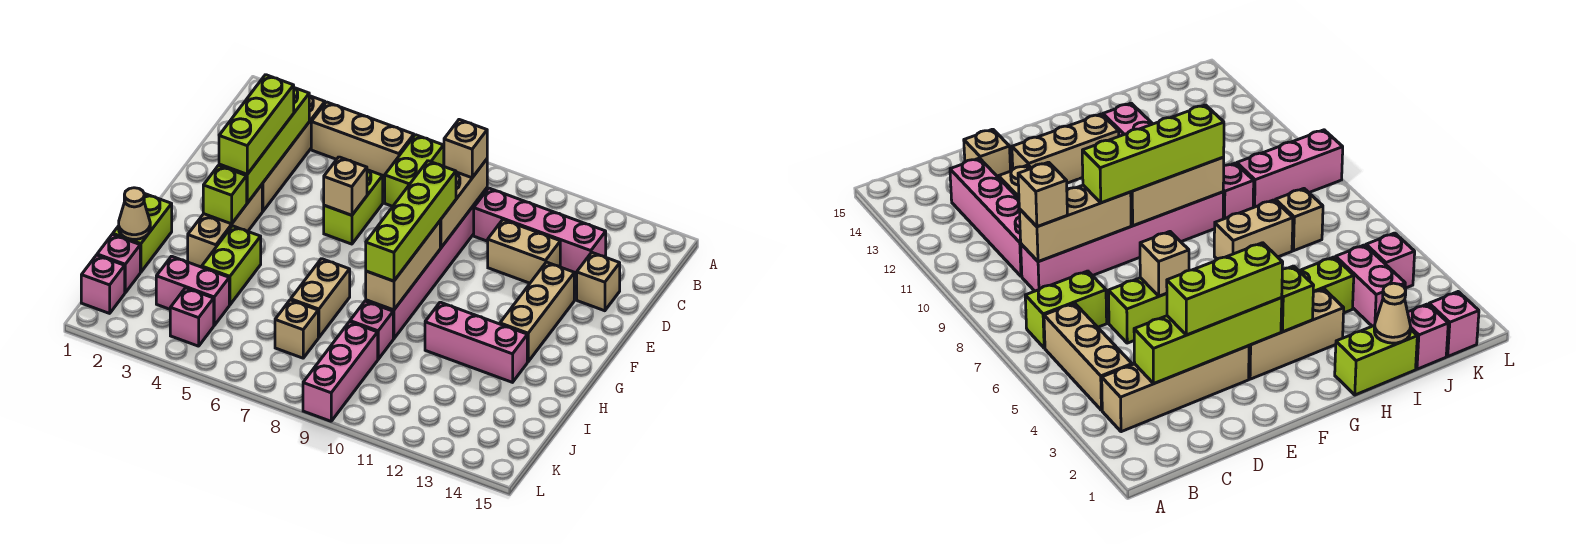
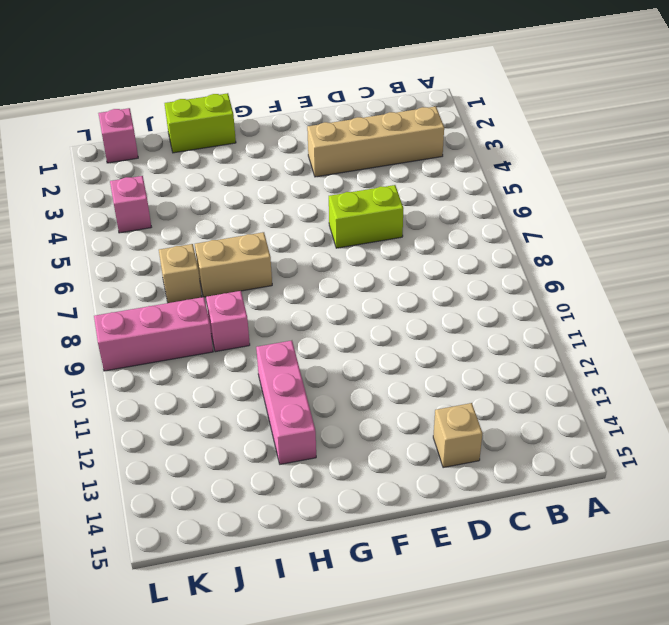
none -> tan brick B4:B6 level 1
none -> lime brick B7:C7 level 1
none -> pink brick C9:H9 level 1
none -> pink brick C10:C13 level 1

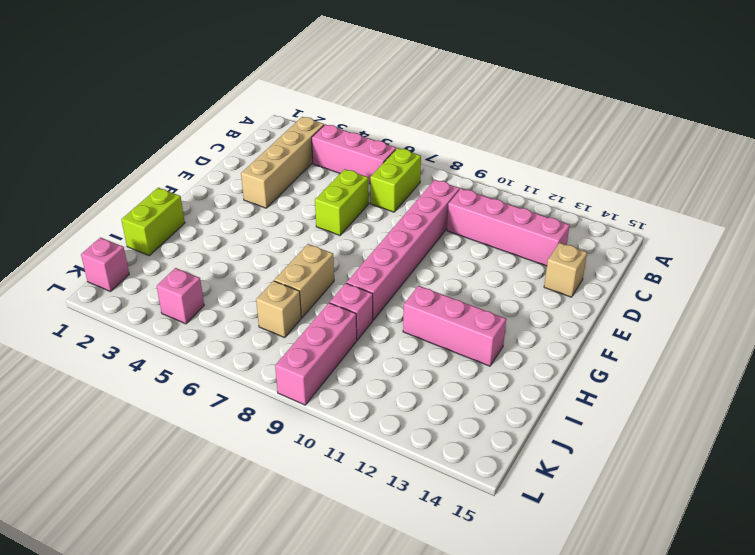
pink brick B4:B6 level 1 -> tan brick B4:B6 level 1
none -> tan brick D11:D12 level 1
none -> tan brick E13:G13 level 1
none -> tan brick F3:H3 level 1
none -> lime brick H4:I4 level 1

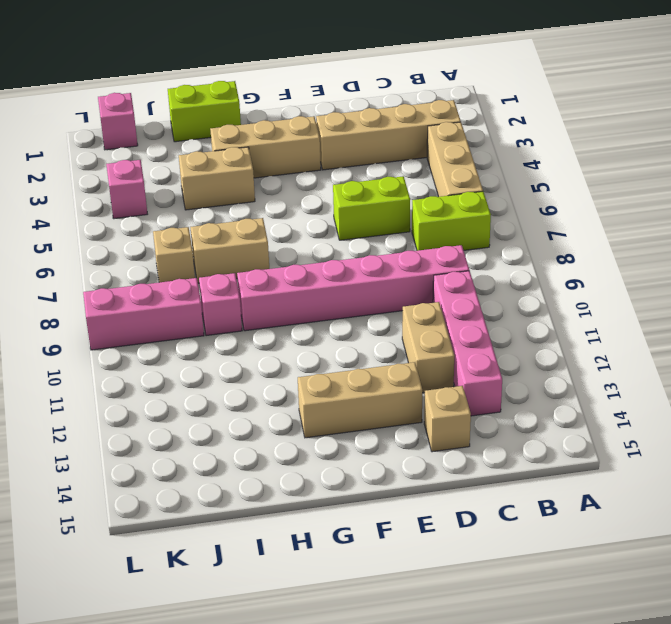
tan brick H4:I4 level 1 -> lime brick H4:I4 level 1
none -> pink brick H11:H13 level 1
none -> pink brick J1 level 1
none -> pink brick J3:J4 level 1
none -> lime brick C3:F3 level 2

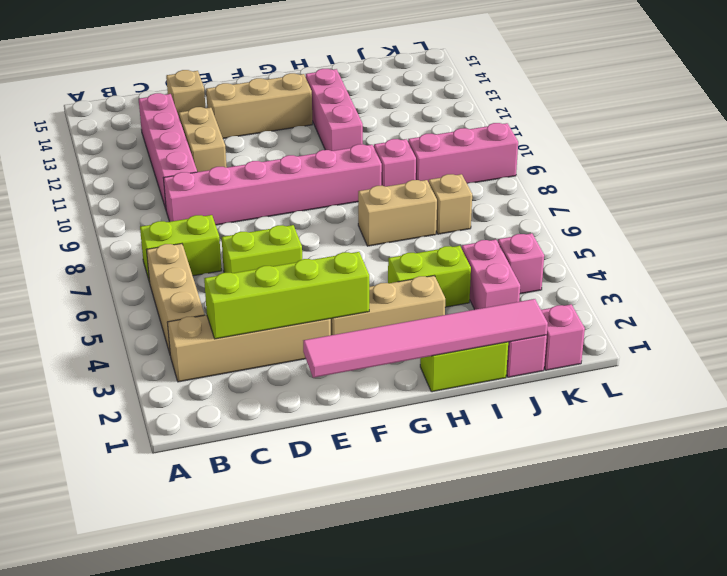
pink tile E1:J1 level 2 -> tan cone I1 level 2
none -> tan brick C9:E9 level 2
none -> tan brick E6 level 2
none -> tan brick F9:H9 level 2
none -> lime brick G3 level 2

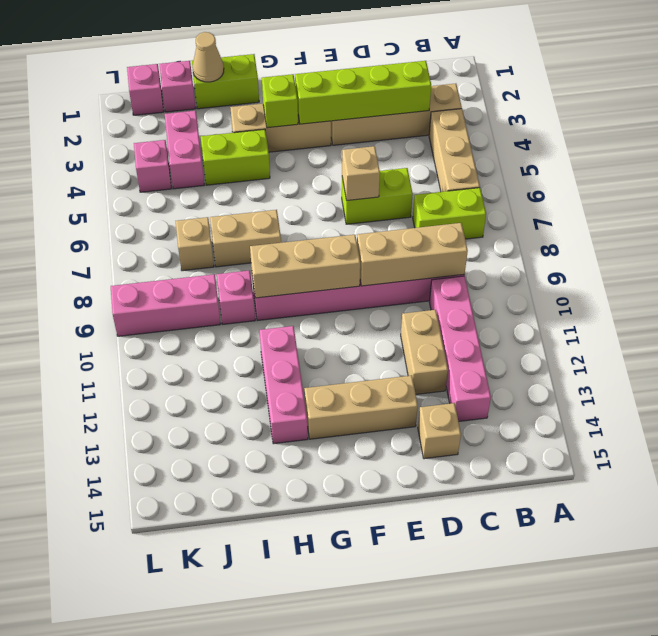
none -> tan brick C9 level 3
none -> lime brick D3:F3 level 3
none -> lime brick E9:H9 level 3

